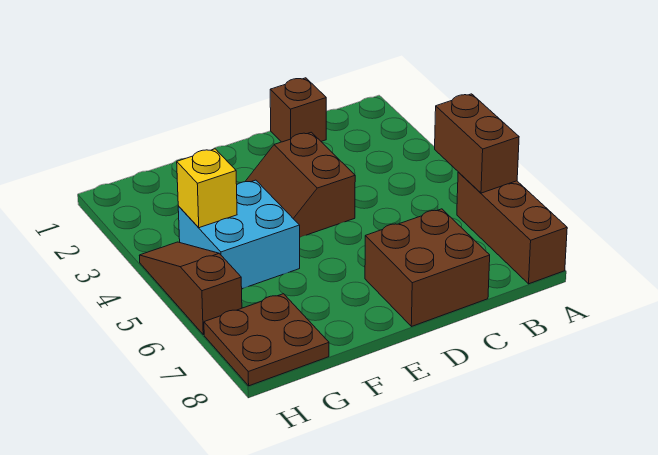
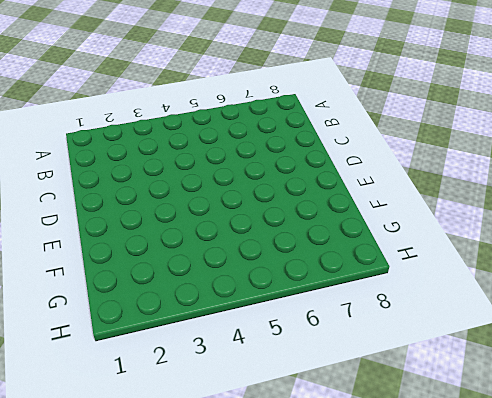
none -> brown brick A6:A8 level 1
none -> brown brick C1 level 1

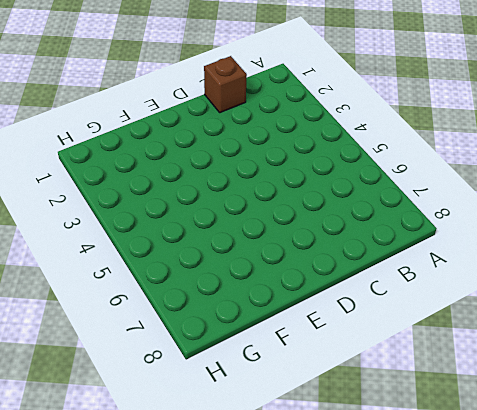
none -> brown brick A6:A8 level 1
none -> brown brick C7:D8 level 1

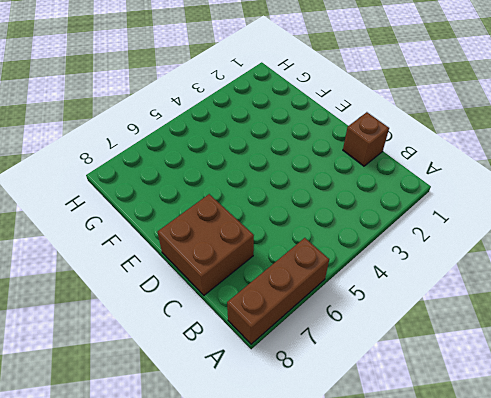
none -> brown slope D3:E4 level 1 top D
none -> cyan brick F4:G5 level 1

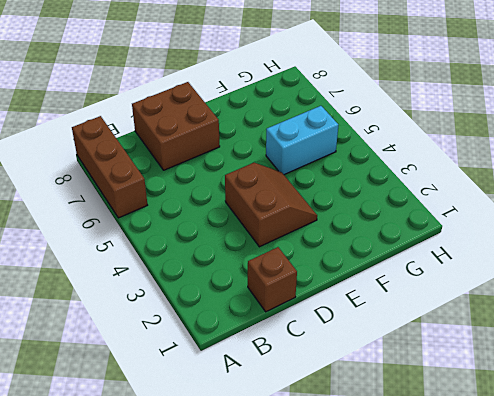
cyan brick F5:G5 level 1 -> cyan brick F4:G5 level 1
none -> brown plate G7:H8 level 1
none -> brown slope H4:H6 level 1 top 6

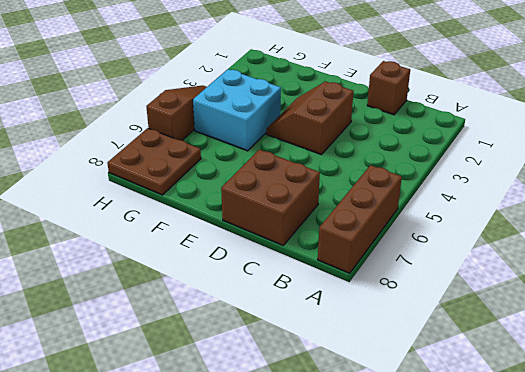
none -> brown brick A5:A6 level 2
none -> yellow brick G4 level 2

